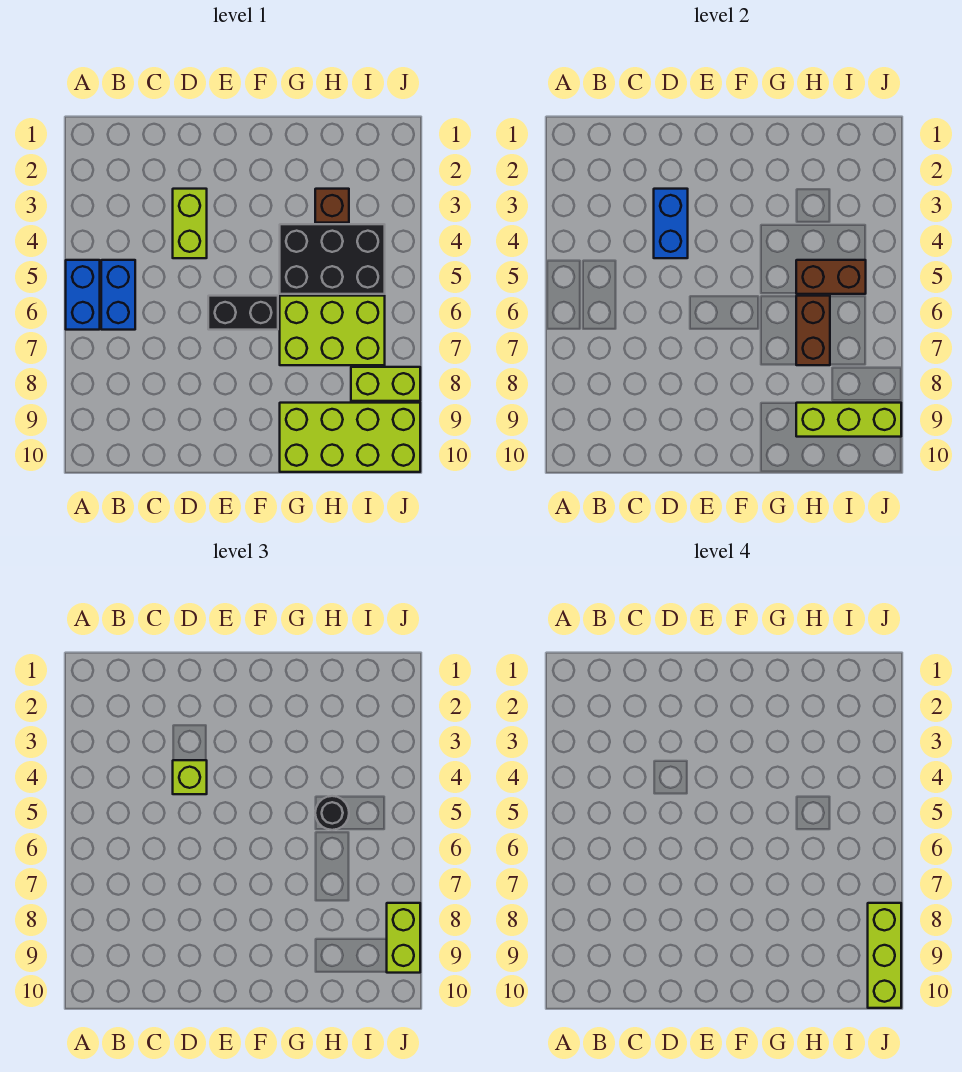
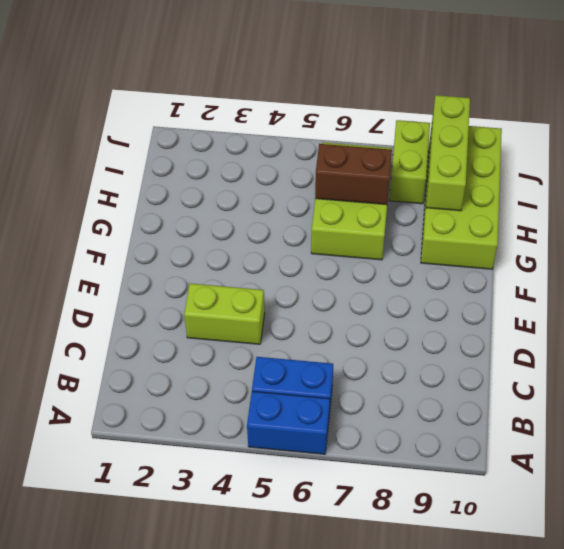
none -> black brick E6:F6 level 1
none -> black brick G4:I5 level 1
none -> brown brick H3 level 1

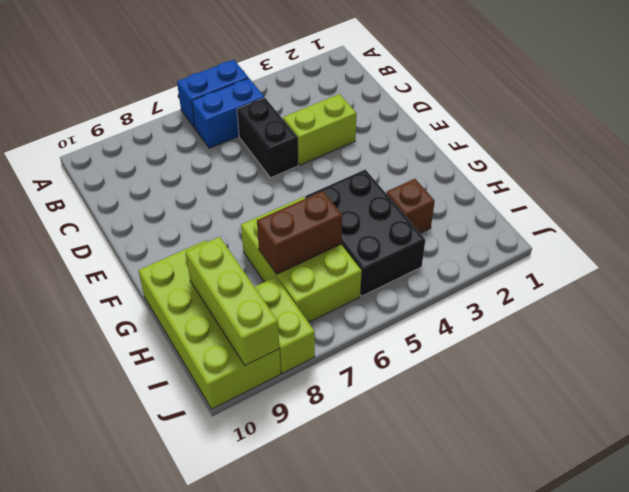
black brick C5:D5 level 1 -> black brick E6:F6 level 1
none -> blue brick D3:D4 level 2
none -> brown brick H5:I5 level 2
none -> lime brick D4 level 3

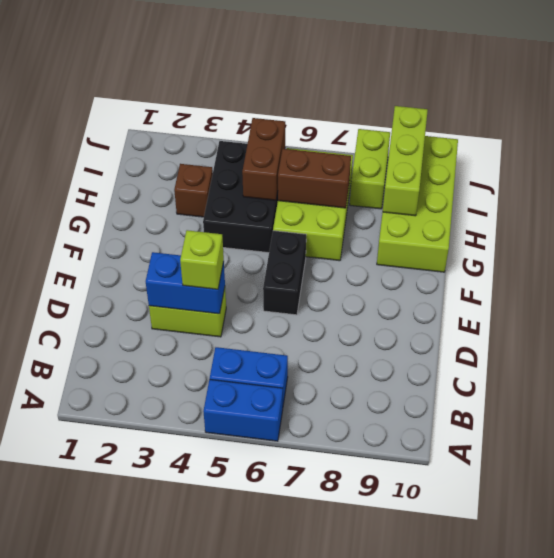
none -> black round brick H5 level 3
none -> lime brick J8:J9 level 3
none -> lime brick J8:J10 level 4

